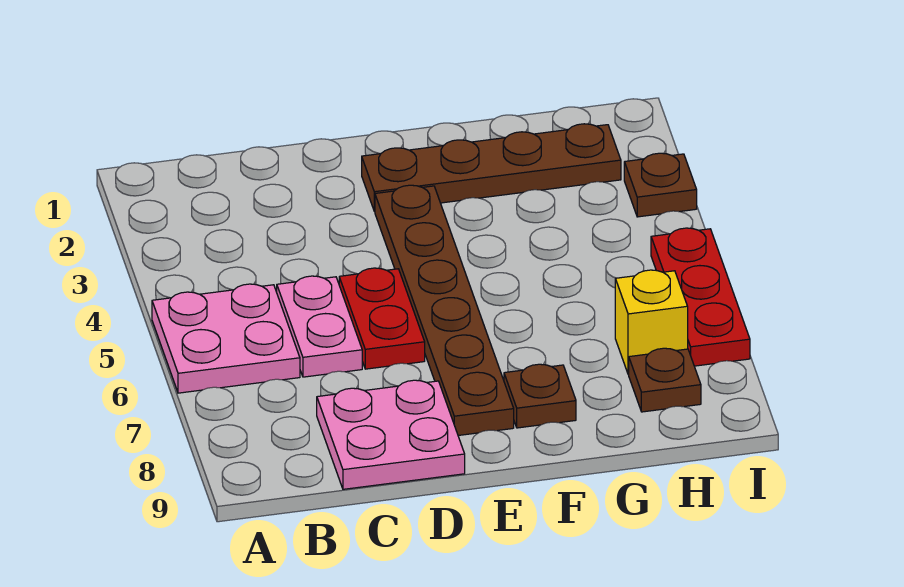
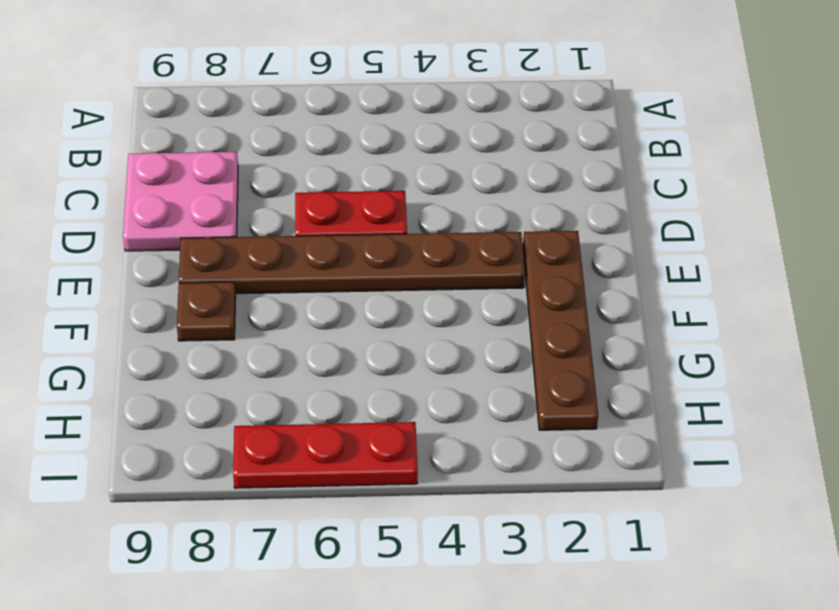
none -> pink plate A5:B6 level 1
none -> pink plate C5:C6 level 1

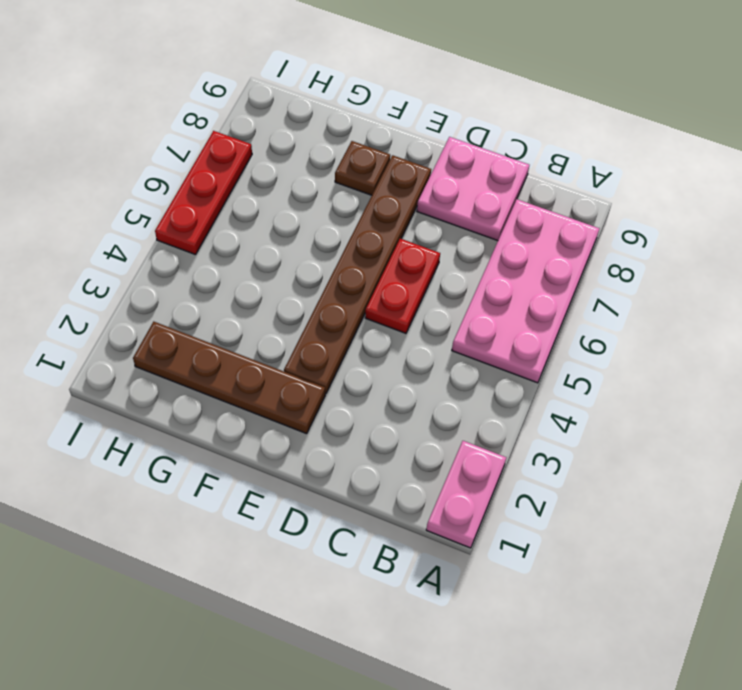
pink plate A1:A2 level 1 -> pink plate C5:C6 level 1
pink plate A5:B8 level 1 -> pink plate A5:B6 level 1
none -> yellow brick H7 level 1
none -> brown plate H8 level 1

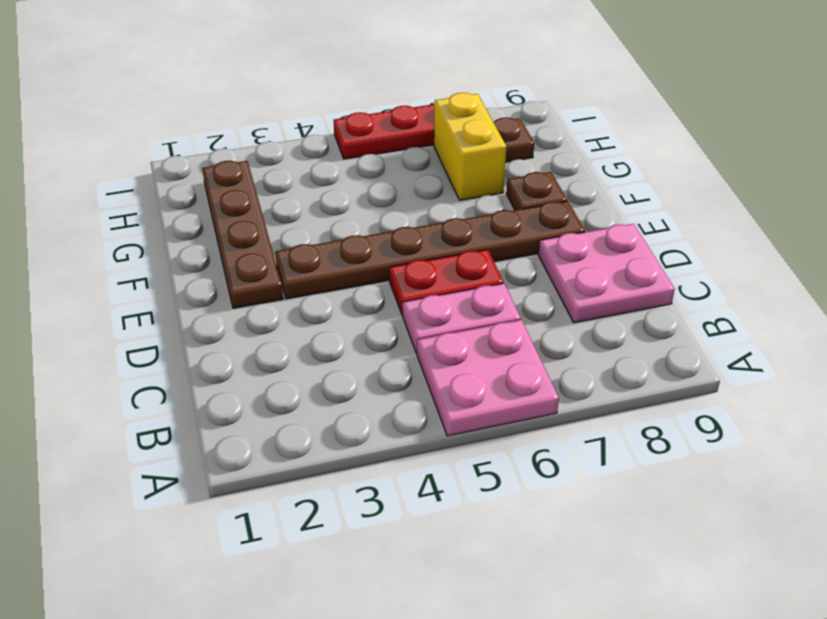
yellow brick G7:H7 level 1 -> yellow brick H7 level 1
none -> brown plate I3 level 1

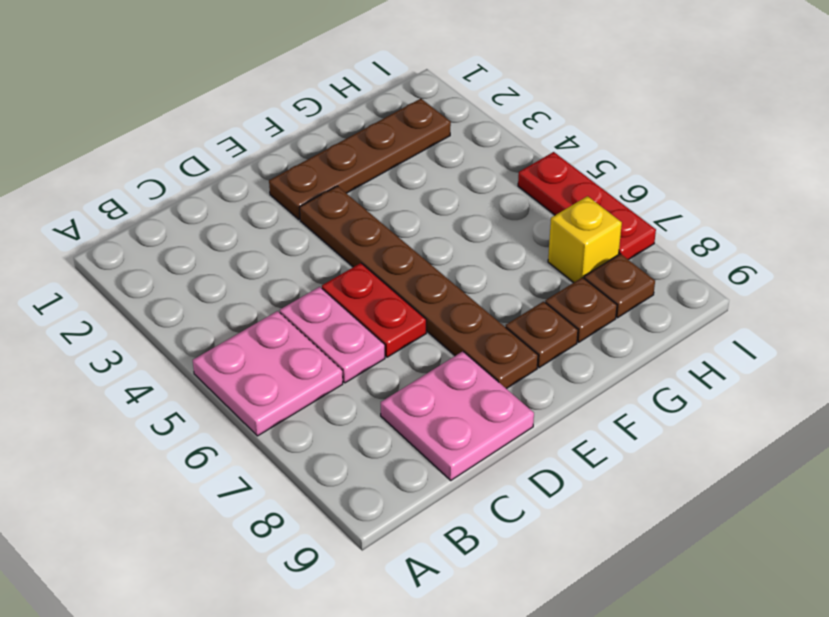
brown plate G8 level 1 -> brown plate I3 level 1

